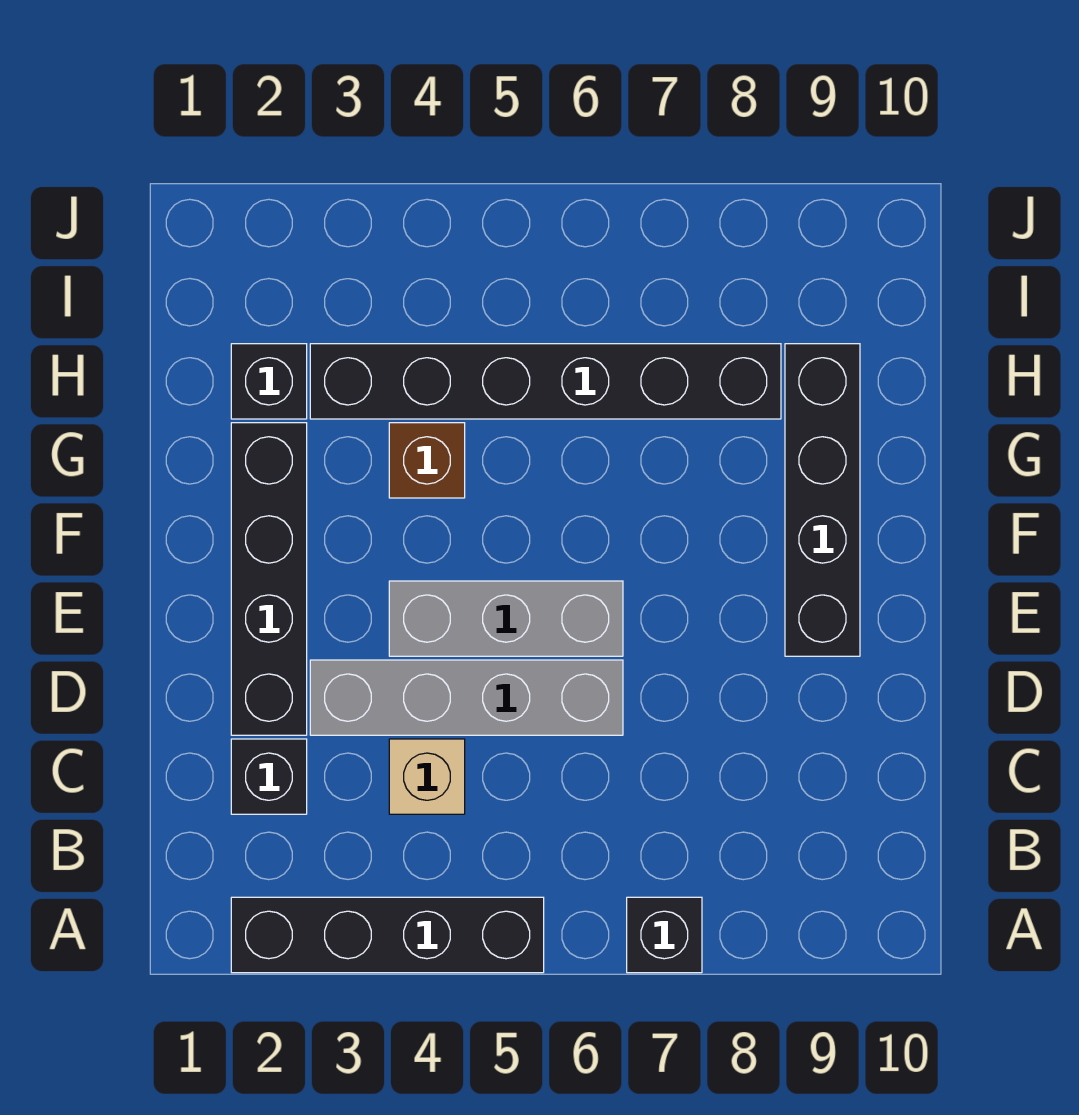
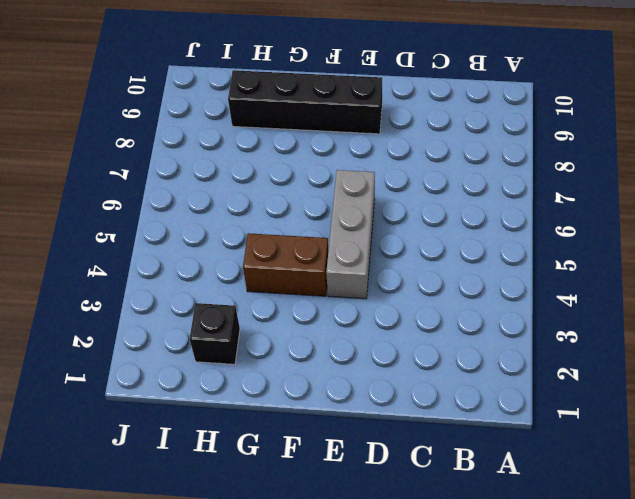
brown brick F4:G4 level 1 -> brown brick G4 level 1
none -> black brick A2:A5 level 1
none -> black brick A7 level 1

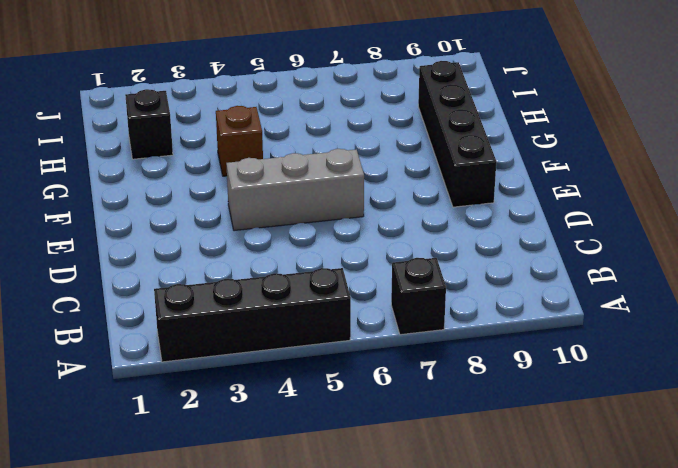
none -> black brick C2 level 1
none -> tan brick C4 level 1

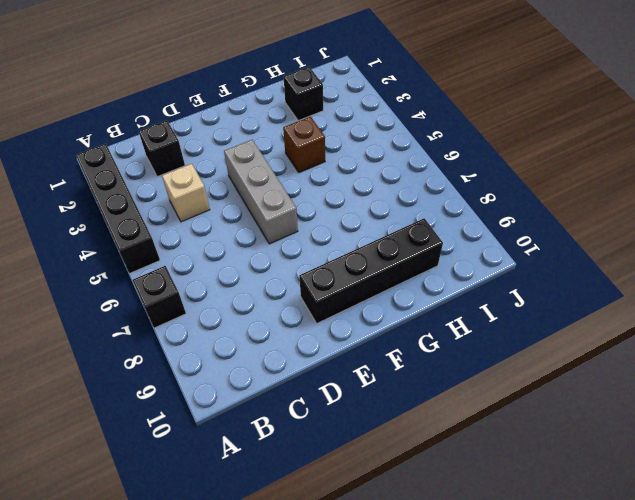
none -> black brick D2:G2 level 1
none -> grey brick D3:D6 level 1

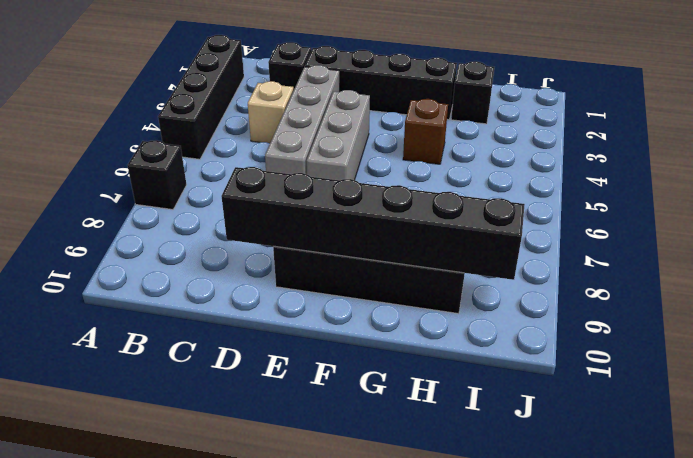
black brick D9:I9 level 2 -> black brick H3:H8 level 1

